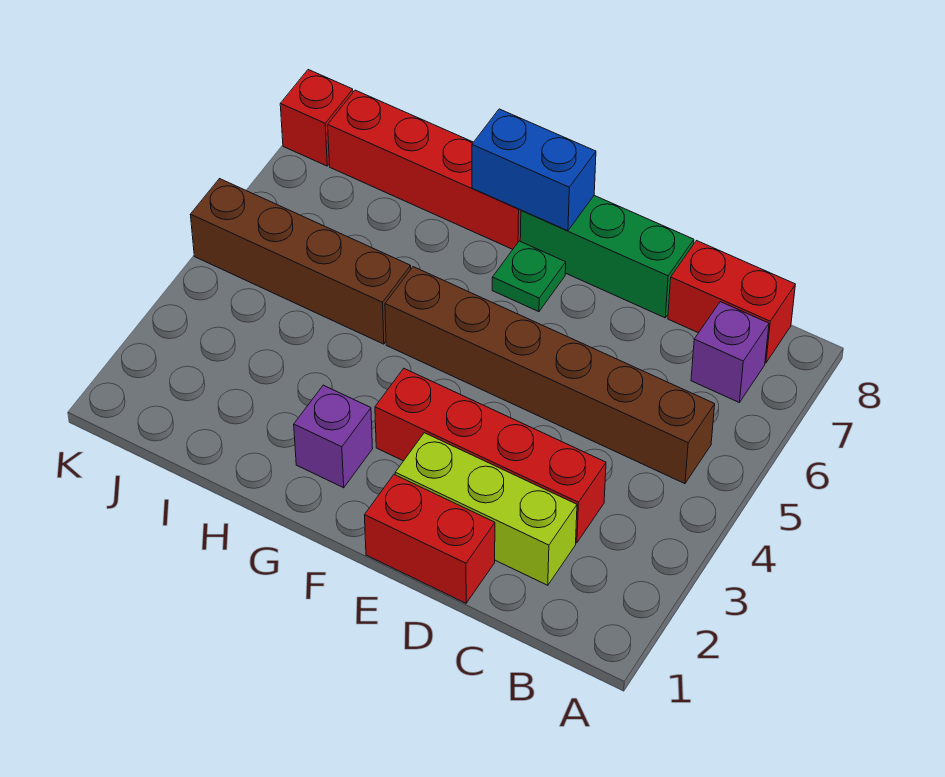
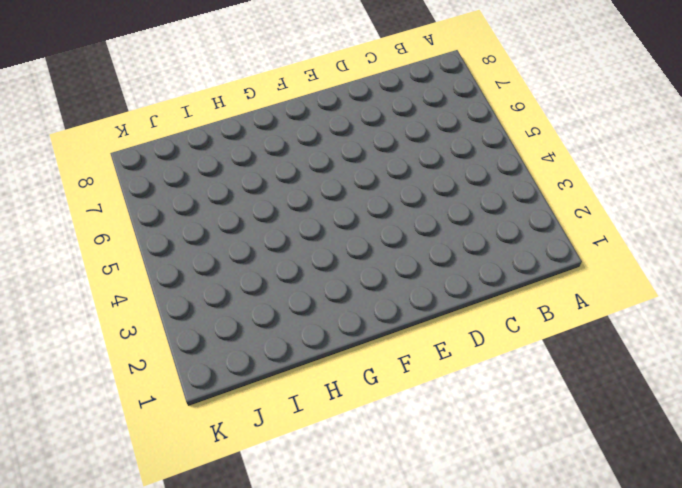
none -> brown brick B5:G5 level 1
none -> purple brick B7 level 1
none -> red brick B8:C8 level 1

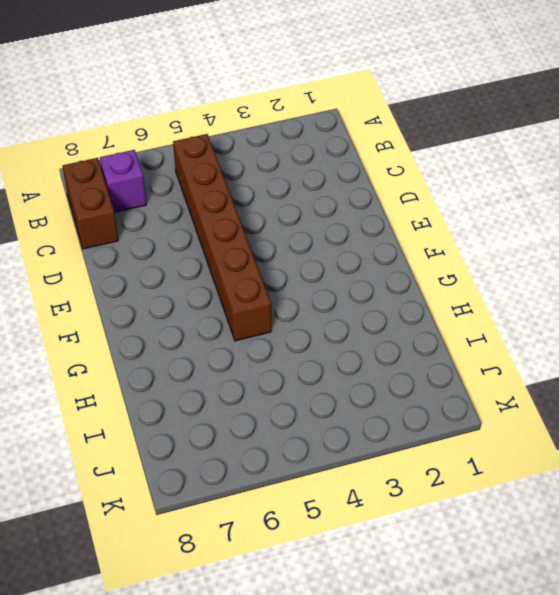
brown brick B8:C8 level 1 -> red brick B8:C8 level 1
none -> lime brick C2:E2 level 1
none -> red brick C3:F3 level 1
none -> red brick D1:E1 level 1

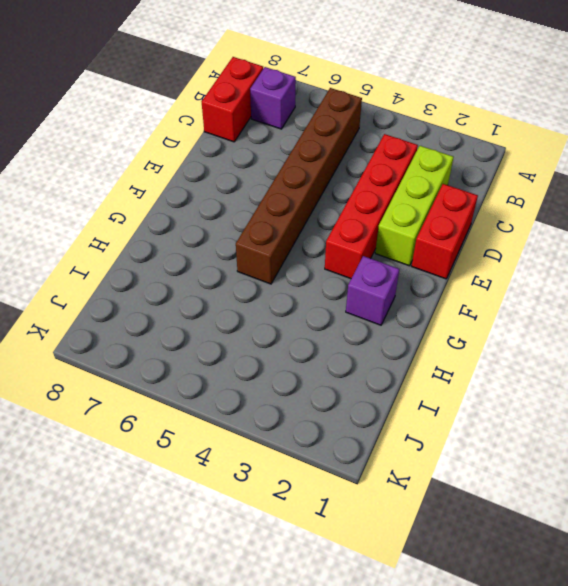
none -> green brick D8:F8 level 1
none -> green plate F7 level 1
none -> red brick G8:J8 level 1

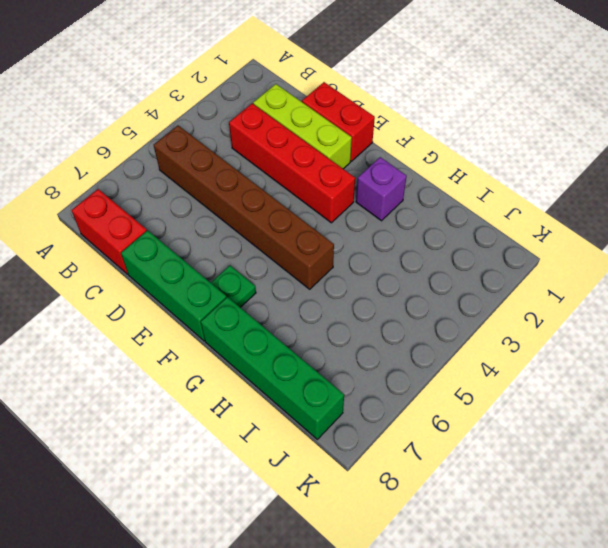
green brick G8:J8 level 1 -> red brick G8:J8 level 1
none -> purple brick B7 level 1
none -> brown brick H5:K5 level 1
none -> red brick K8 level 1

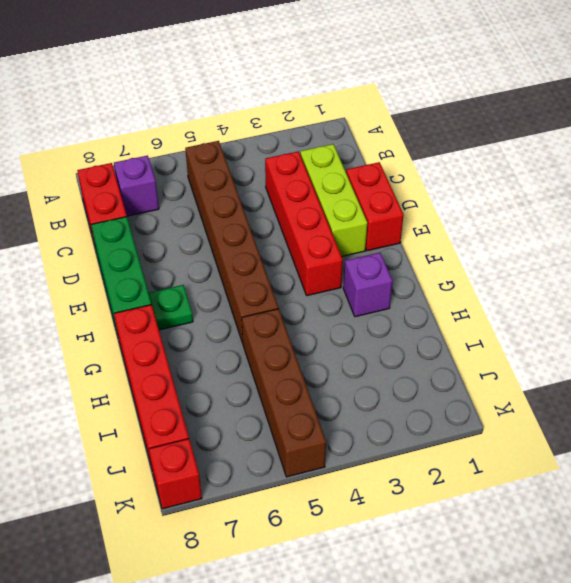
none -> blue brick F8:G8 level 2

